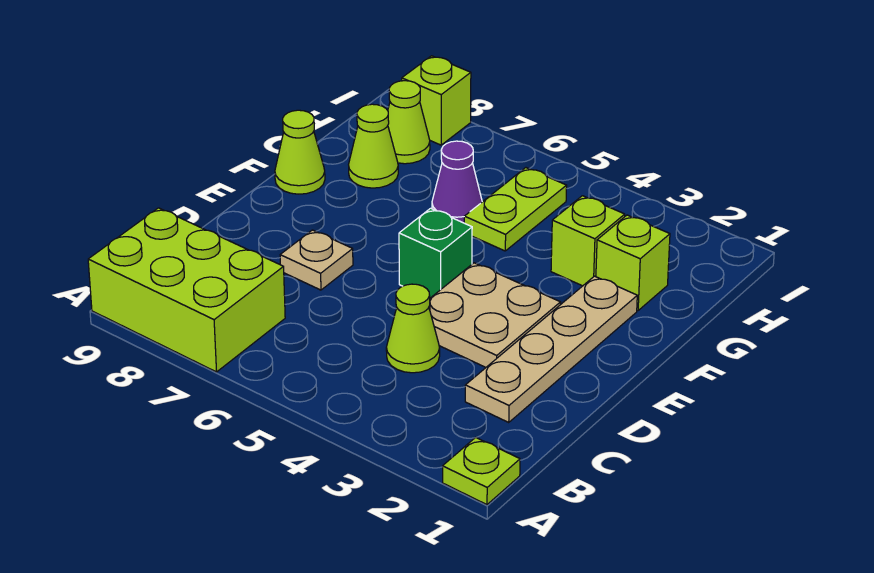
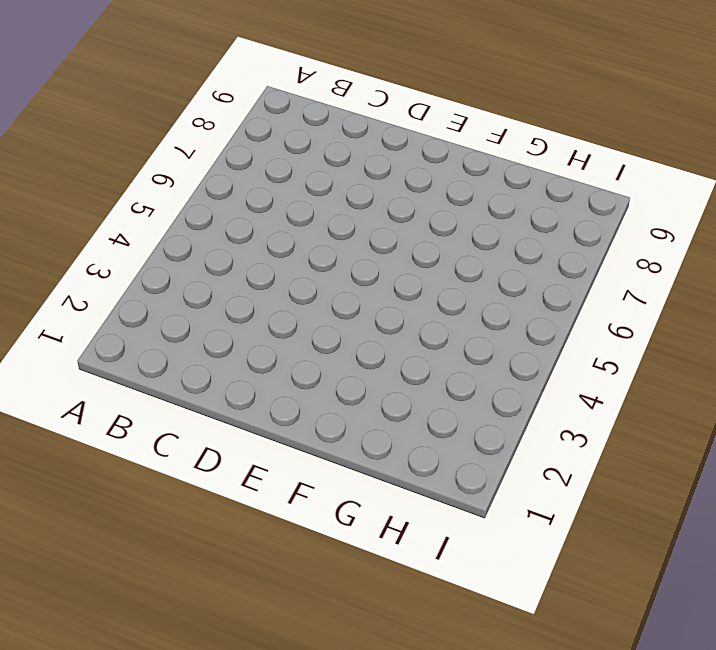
none -> lime plate A1 level 1
none -> lime brick A7:B9 level 1
none -> tan plate C2:F2 level 1

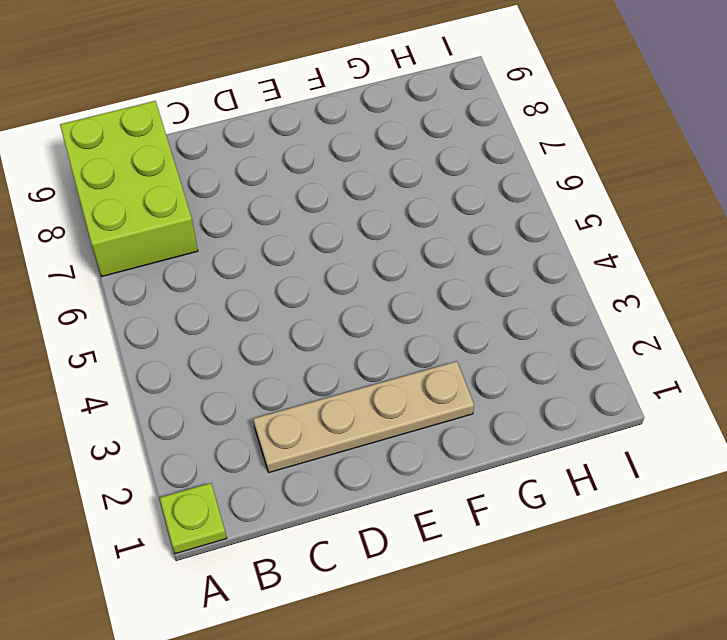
none -> lime cone C4 level 1
none -> tan plate D3:E4 level 1
none -> tan plate D7 level 1

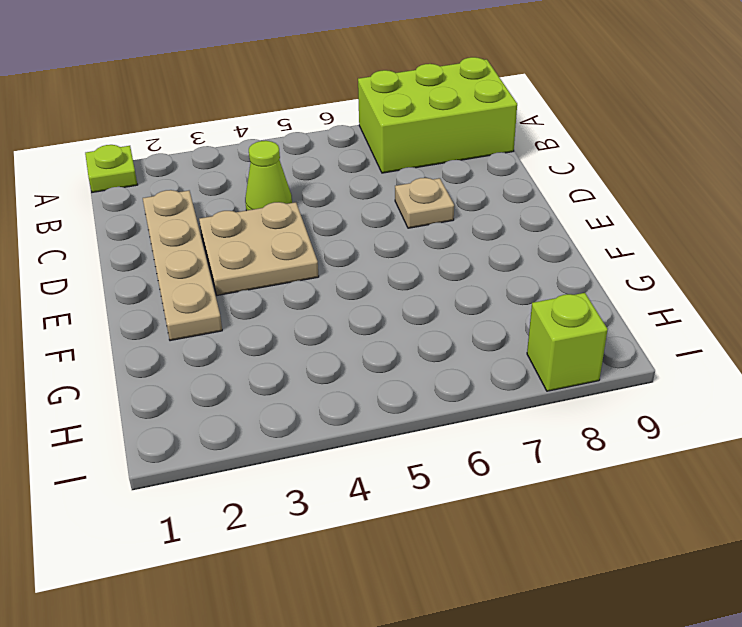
none -> green brick E5 level 1
none -> lime cone F9 level 1
none -> lime brick G2 level 1

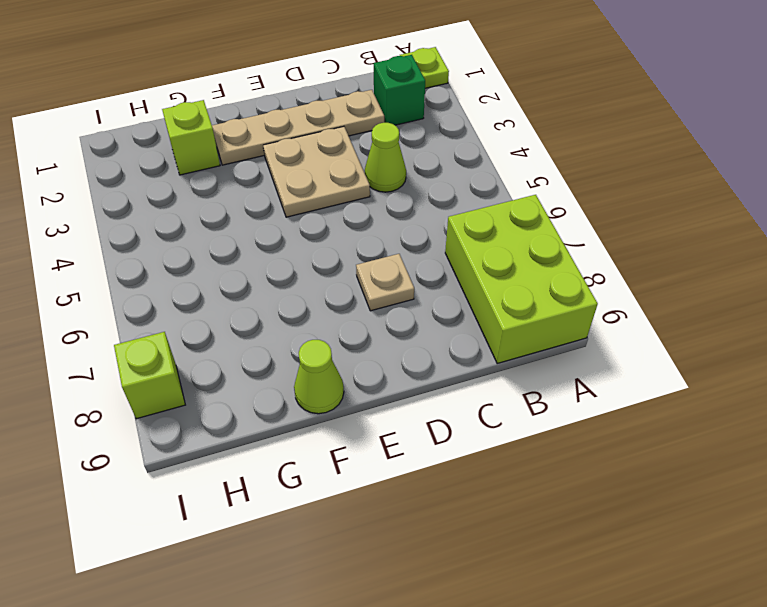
green brick B2 level 1 -> green brick E5 level 1
none -> lime brick G3 level 1
none -> lime plate G5:H5 level 1
none -> purple cone G6 level 1

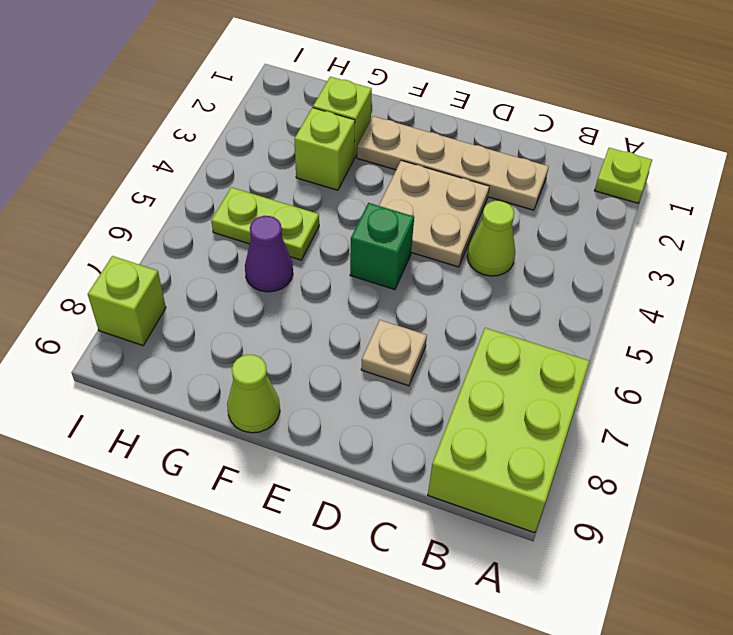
none -> lime cone G8 level 1
none -> lime cone H8 level 1

